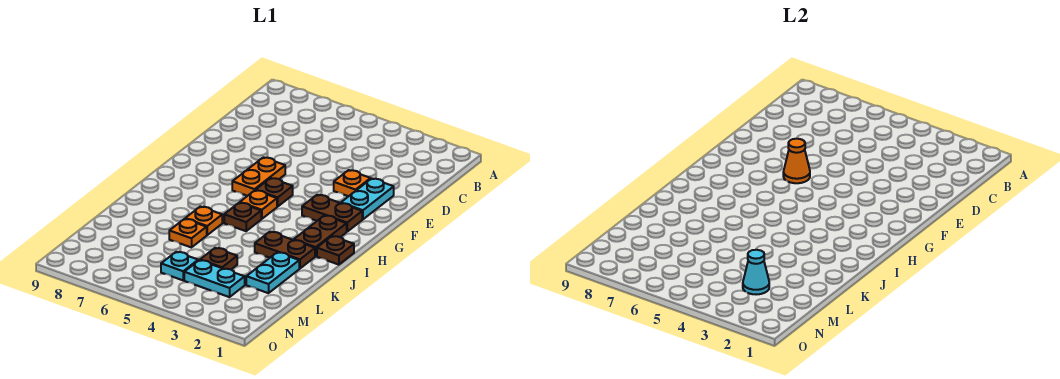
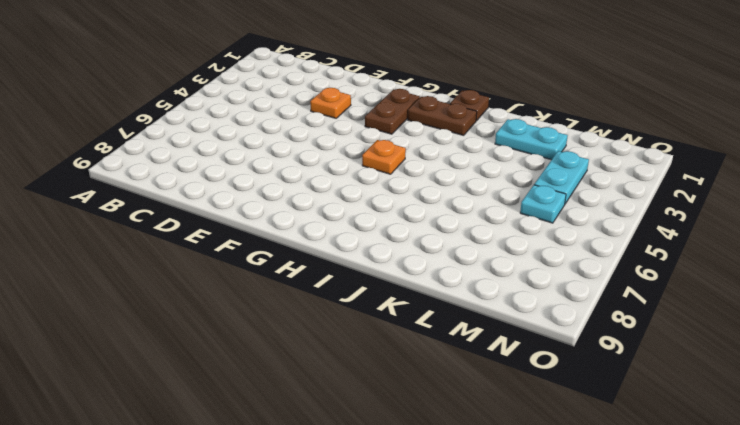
none -> cyan plate E2:F2 level 1
none -> orange plate F6:G6 level 1
none -> brown plate G5 level 1

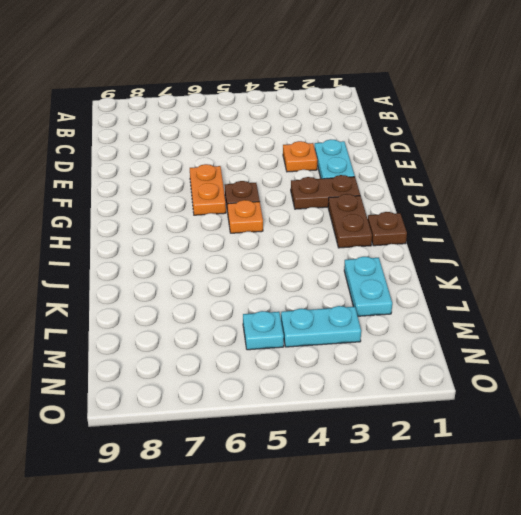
none -> brown plate I5 level 1
none -> brown plate J2:J3 level 1
none -> orange plate J6 level 1

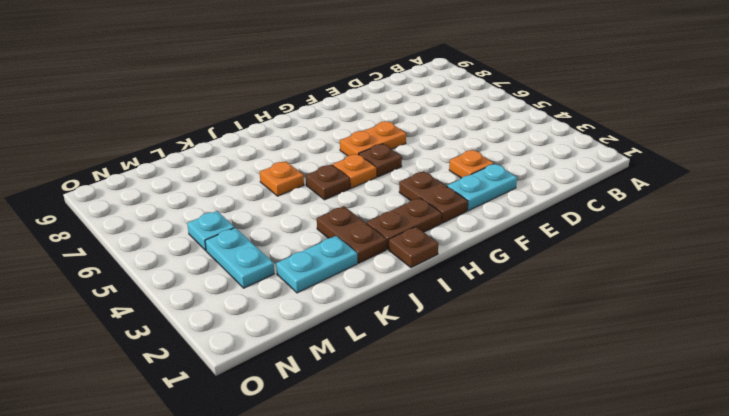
none -> orange plate K6 level 1
none -> brown plate L4 level 1
none -> orange cone F6 level 2

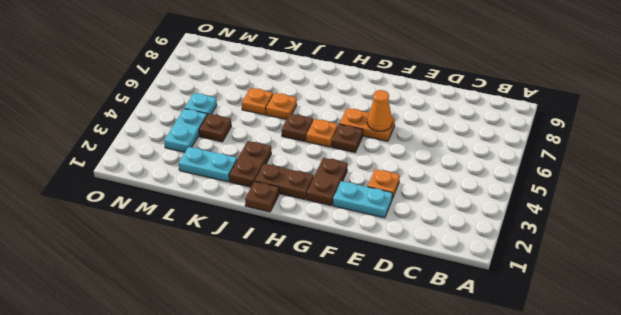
none -> cyan cone M3 level 2

